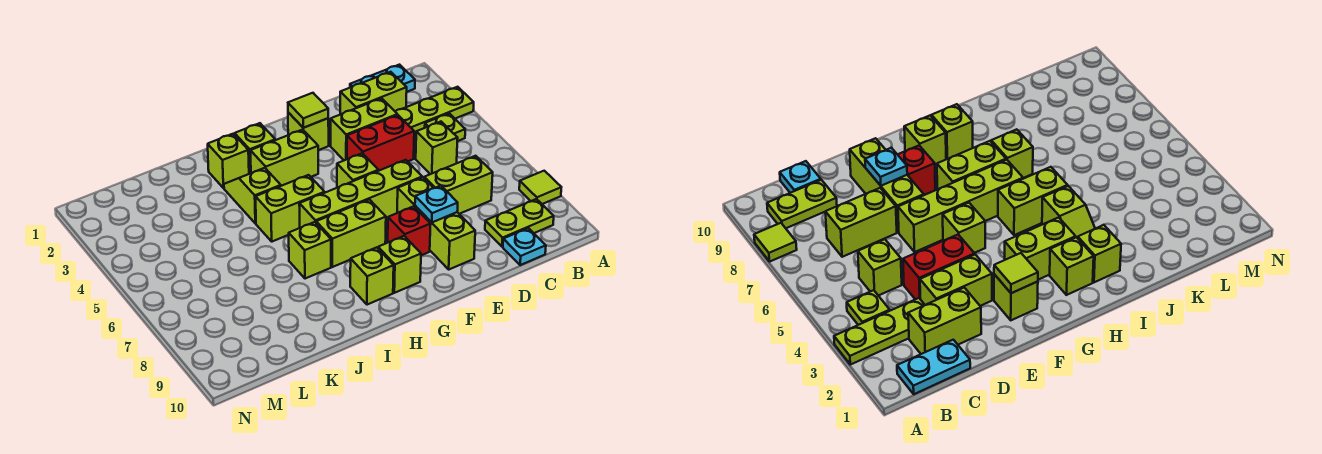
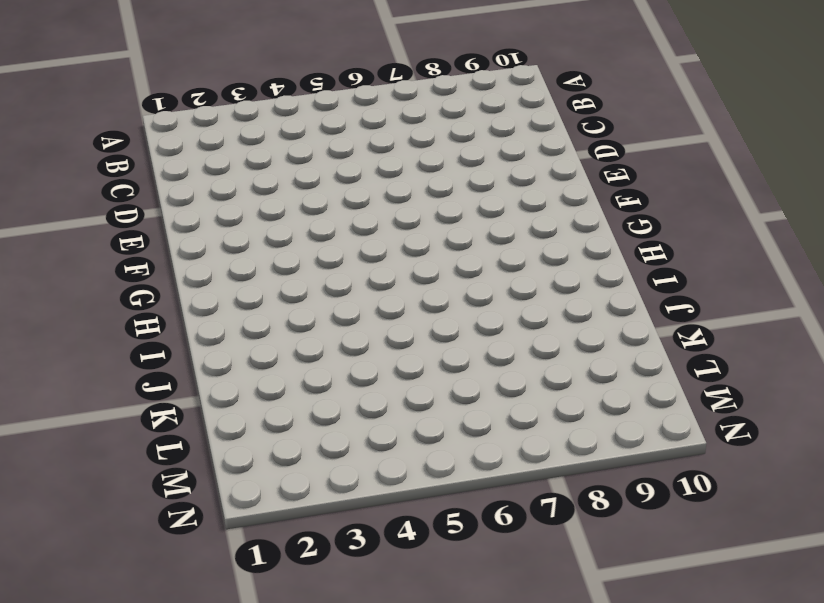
none -> lime plate A3:C3 level 1
none -> lime tile A8 level 1
none -> cyan plate B1:C1 level 1

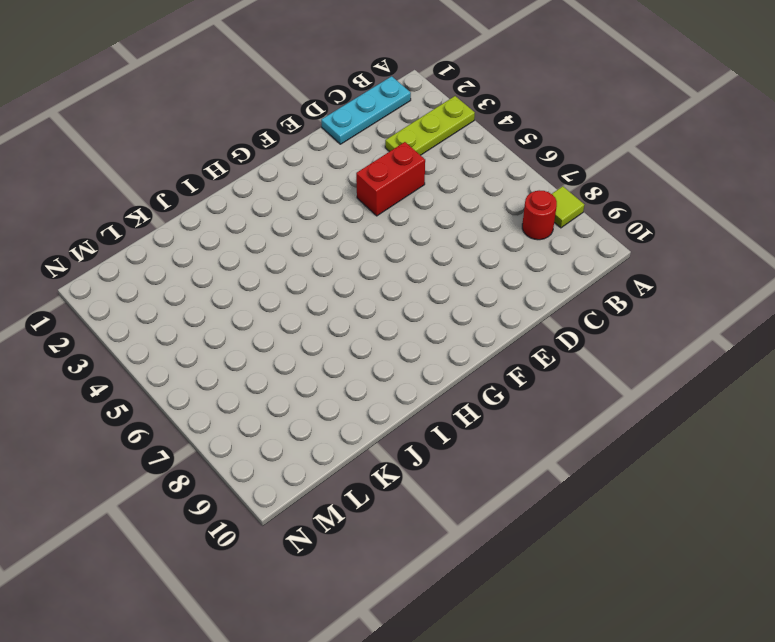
cyan plate B1:D1 level 1 -> cyan plate B1:C1 level 1
red round brick B8 level 1 -> none
none -> lime plate B4 level 1
none -> lime plate B9:C9 level 1
none -> lime brick C2:D2 level 1

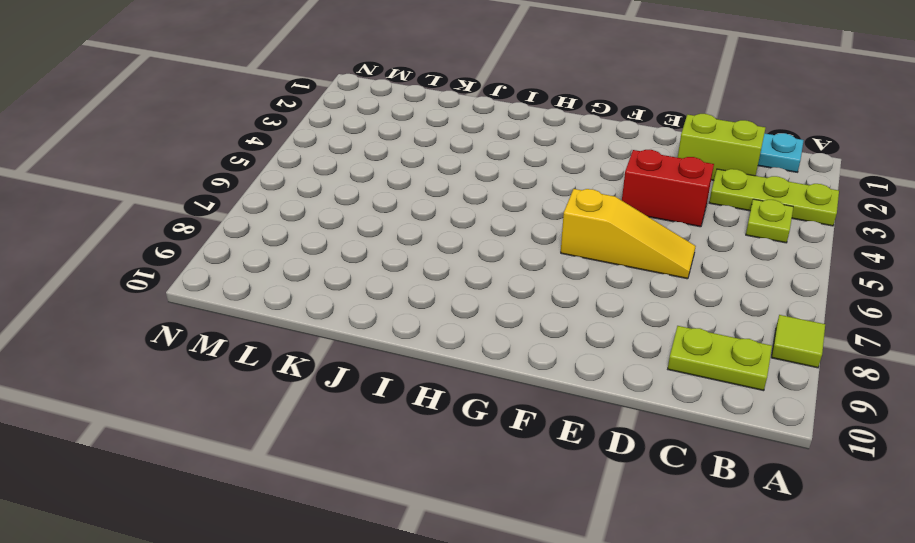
yellow slope D6:F6 level 1 top F -> lime brick E6:H6 level 1
none -> lime brick C5 level 1
none -> lime brick C7:D7 level 1
none -> cyan plate C10 level 1

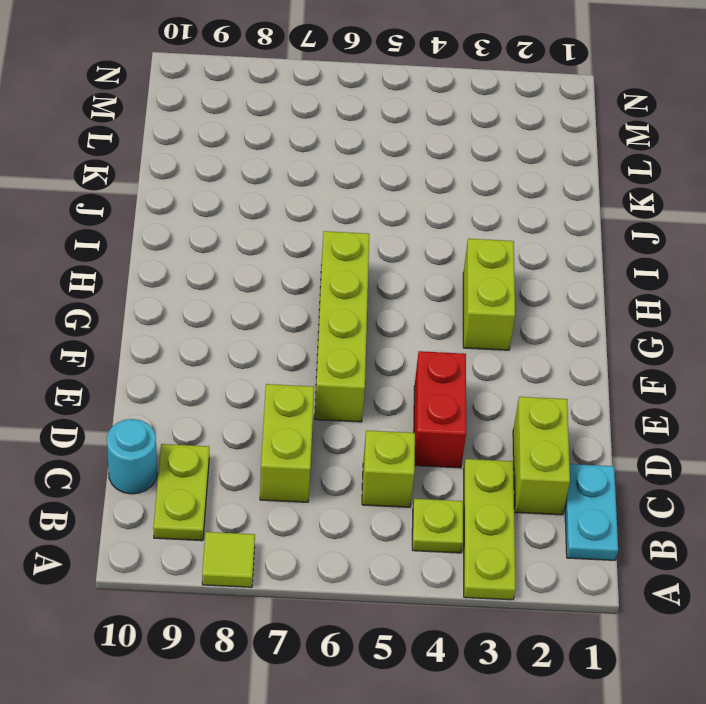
cyan round brick C10 level 1 -> cyan plate C10 level 1
none -> lime brick D3:E3 level 1
none -> lime brick E7:E9 level 1
none -> lime brick F2 level 1

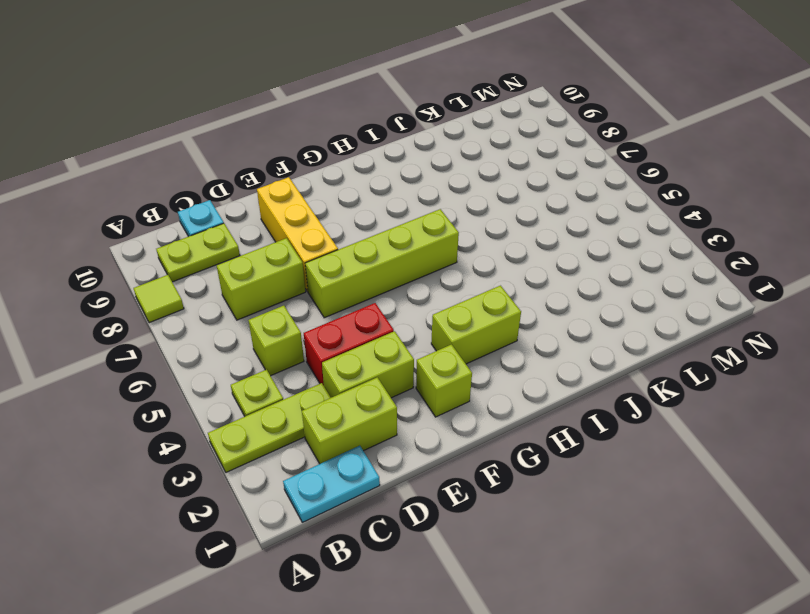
yellow brick E7:E9 level 1 -> lime brick E7:E9 level 1
none -> lime brick F5 level 1
none -> red brick F8 level 1
none -> lime brick G7:H7 level 1

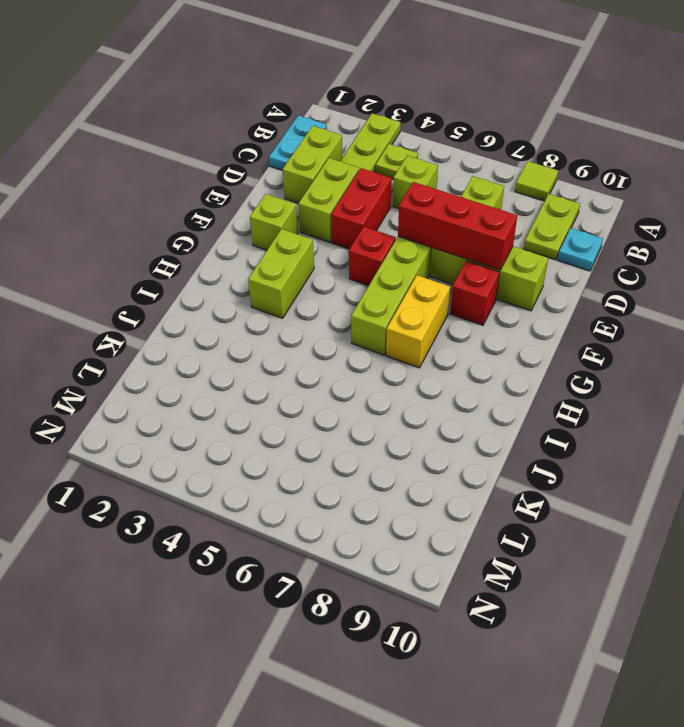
red brick E6:E8 level 2 -> cyan plate E8 level 2
red brick F5 level 1 -> lime brick F5 level 1
yellow brick G7:H7 level 1 -> lime brick G7:H7 level 1
none -> lime brick G9 level 1
none -> lime brick H2 level 1
none -> lime brick H5:I5 level 1

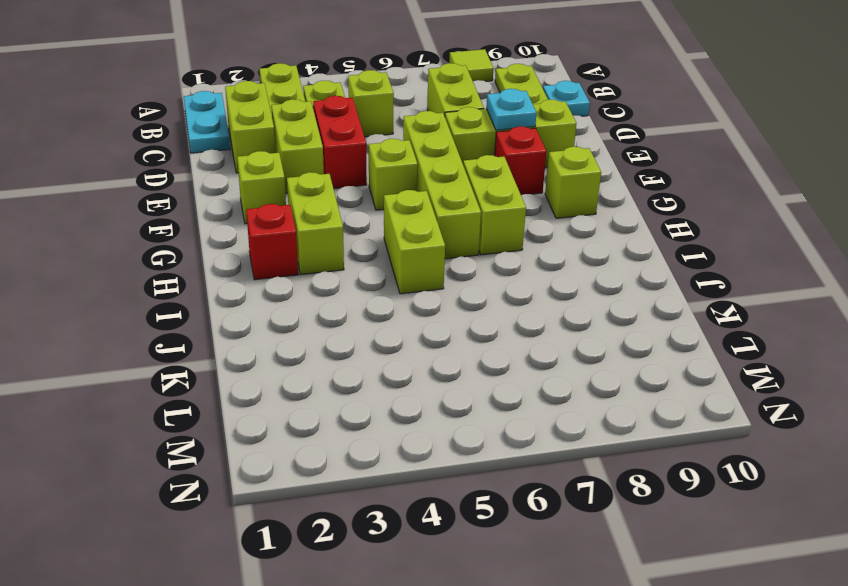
red brick H2 level 1 -> lime brick H2 level 1
none -> lime brick H9 level 1
none -> lime brick I2 level 1
none -> lime slope I3:I4 level 1 top 4

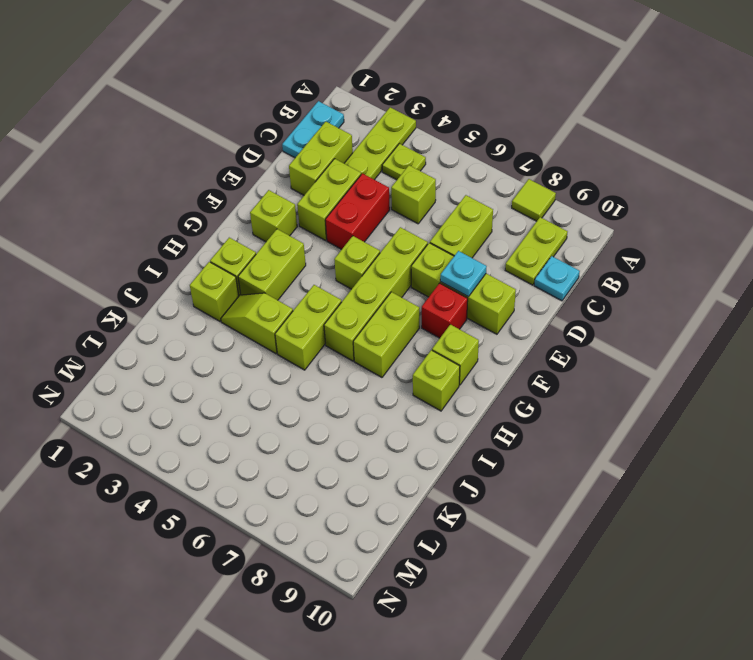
none -> lime brick I7 level 1
none -> lime tile F2 level 2

